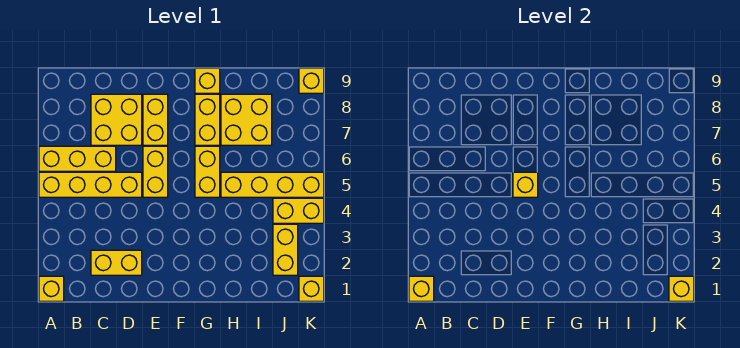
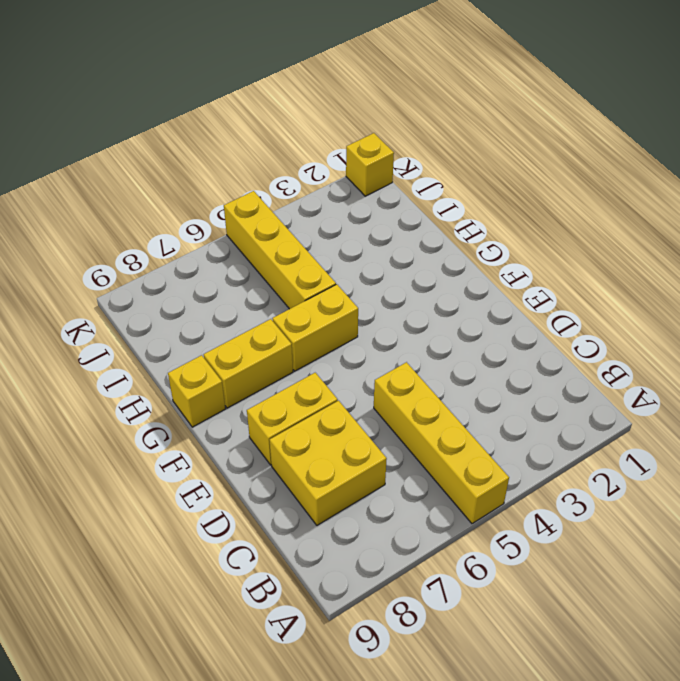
none -> yellow brick A1 level 1
none -> yellow brick A6:C6 level 1
none -> yellow brick C2:D2 level 1

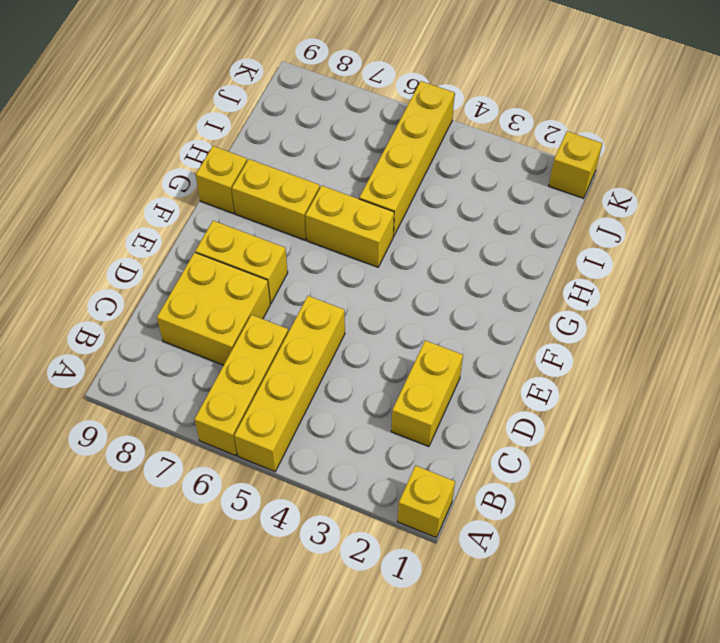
none -> yellow brick E5:E6 level 1
none -> yellow brick H7:I8 level 1
none -> yellow brick J2:J3 level 1

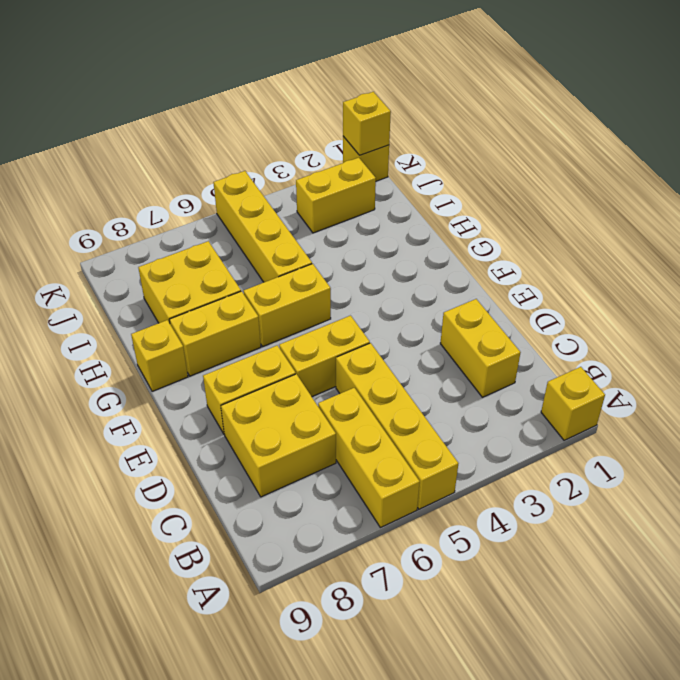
none -> yellow brick J4:K4 level 1
none -> yellow brick K9 level 1
none -> yellow brick A1 level 2

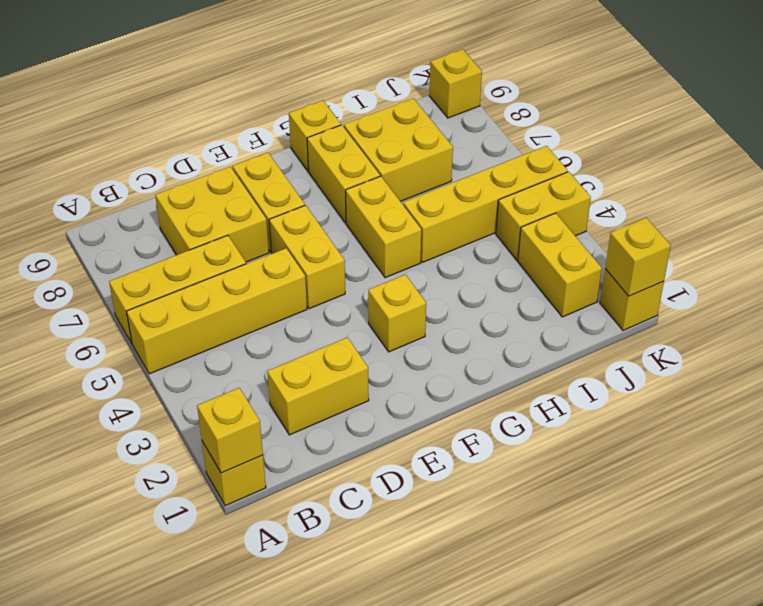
yellow brick F3 level 1 -> yellow brick E5 level 2

